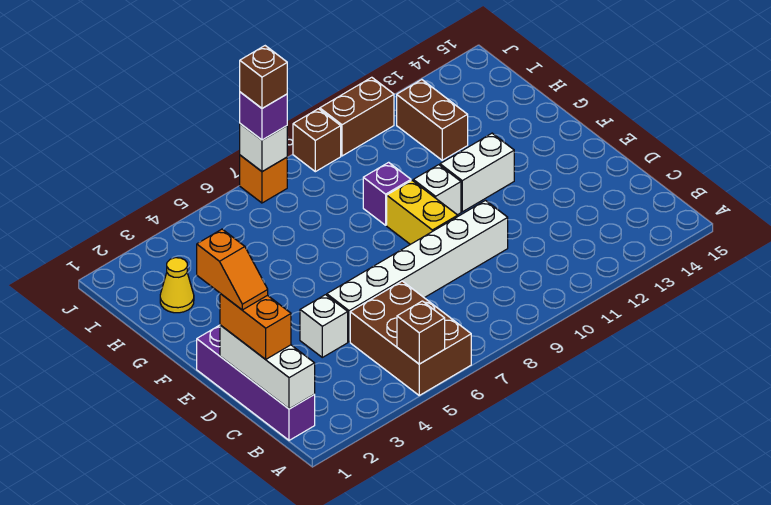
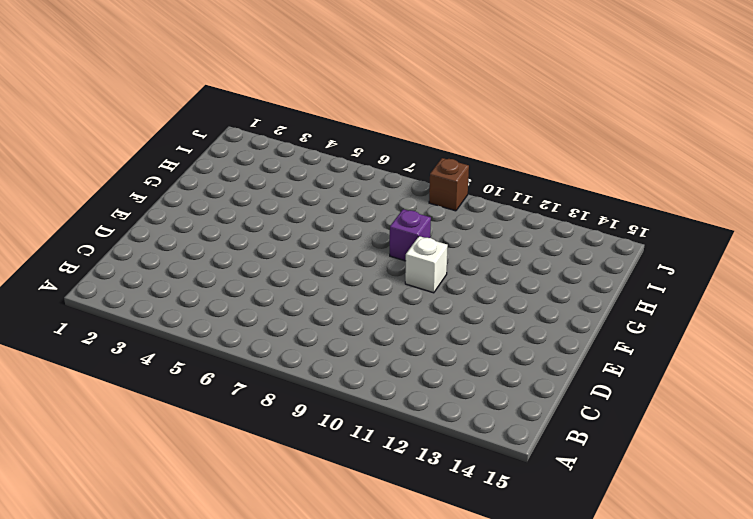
none -> brown brick A5:C6 level 1
none -> purple brick B1:E1 level 1
none -> white brick D4 level 1

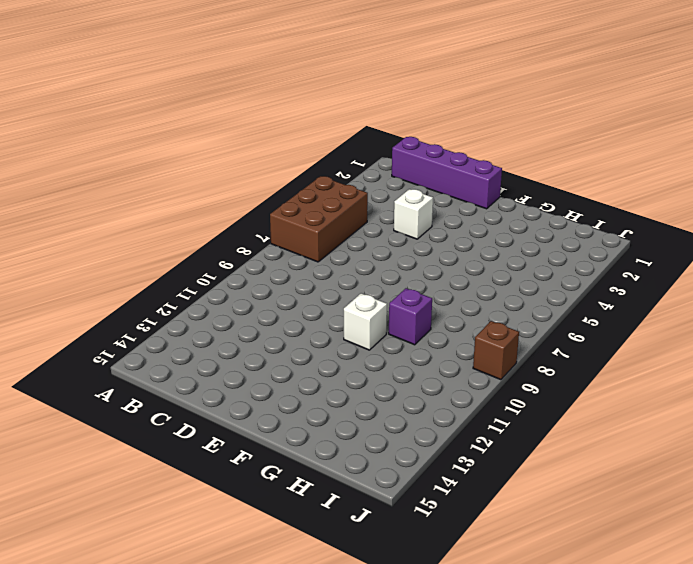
brown brick A5:B7 level 1 -> brown brick A5:C6 level 1
none -> white brick D5:D10 level 1
none -> yellow brick E9:F9 level 1
none -> white brick F11:F12 level 1

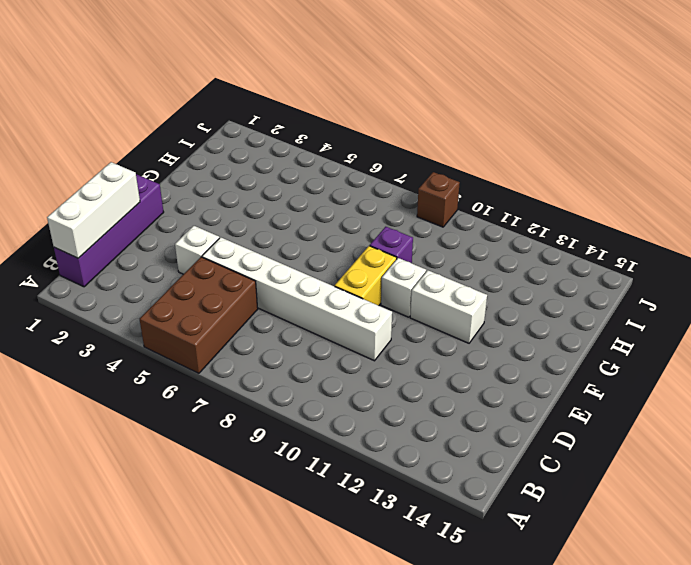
none -> yellow cone H2 level 1
none -> brown brick H12:I12 level 1
none -> orange brick J7 level 1

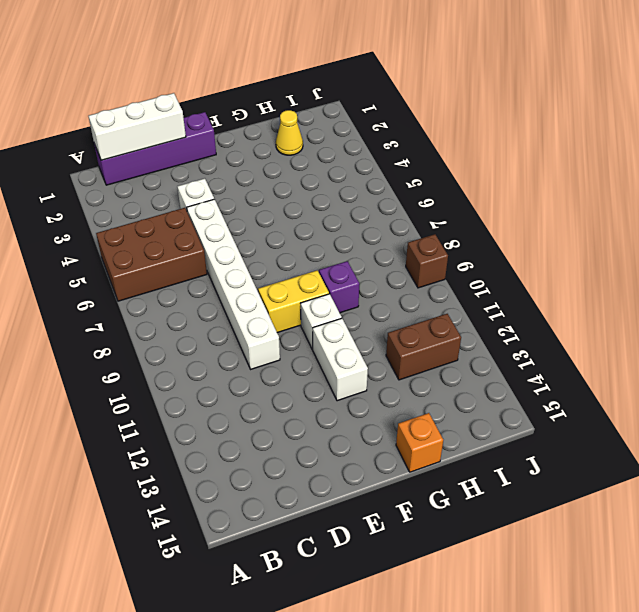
orange brick G15 level 1 -> orange brick J7 level 1
none -> brown brick J10:J11 level 1
none -> brown brick A5 level 2
none -> white brick J7 level 2

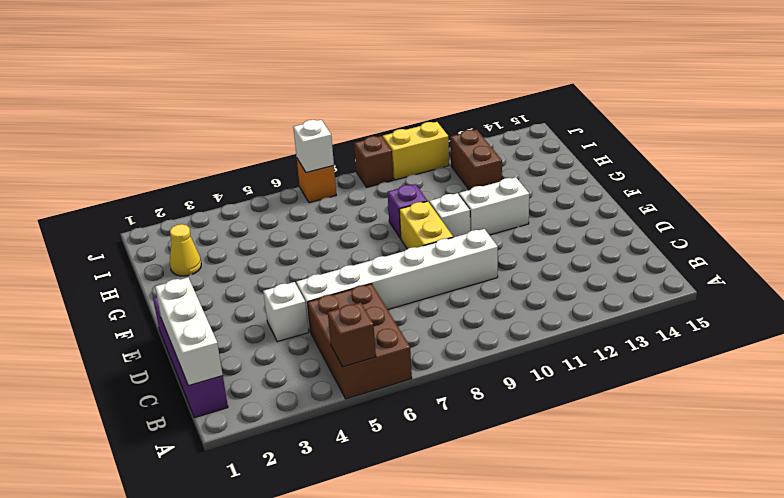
yellow brick J10:J11 level 1 -> brown brick J10:J11 level 1
none -> orange brick C1:D1 level 3
none -> purple brick J7 level 3
none -> orange slope D1:E1 level 4 top E

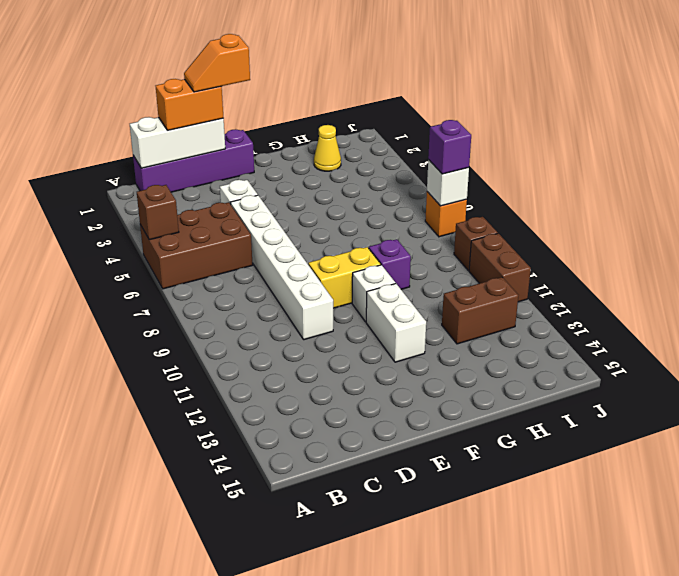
none -> brown brick J7 level 4

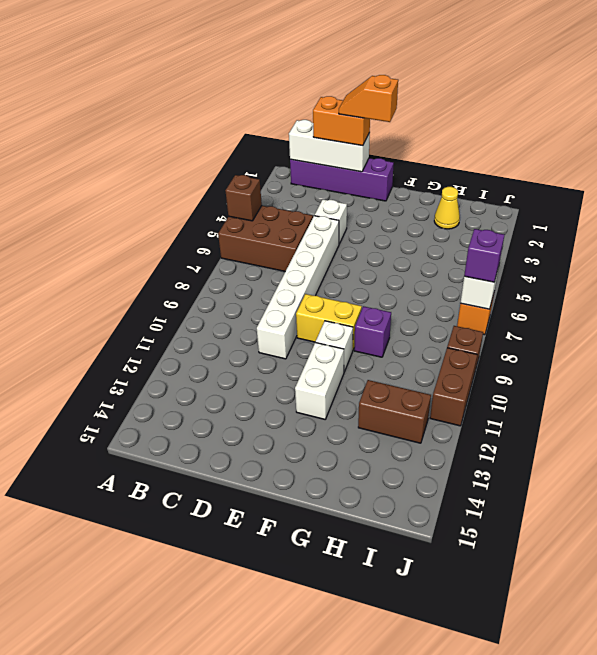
none -> brown brick J7 level 4

